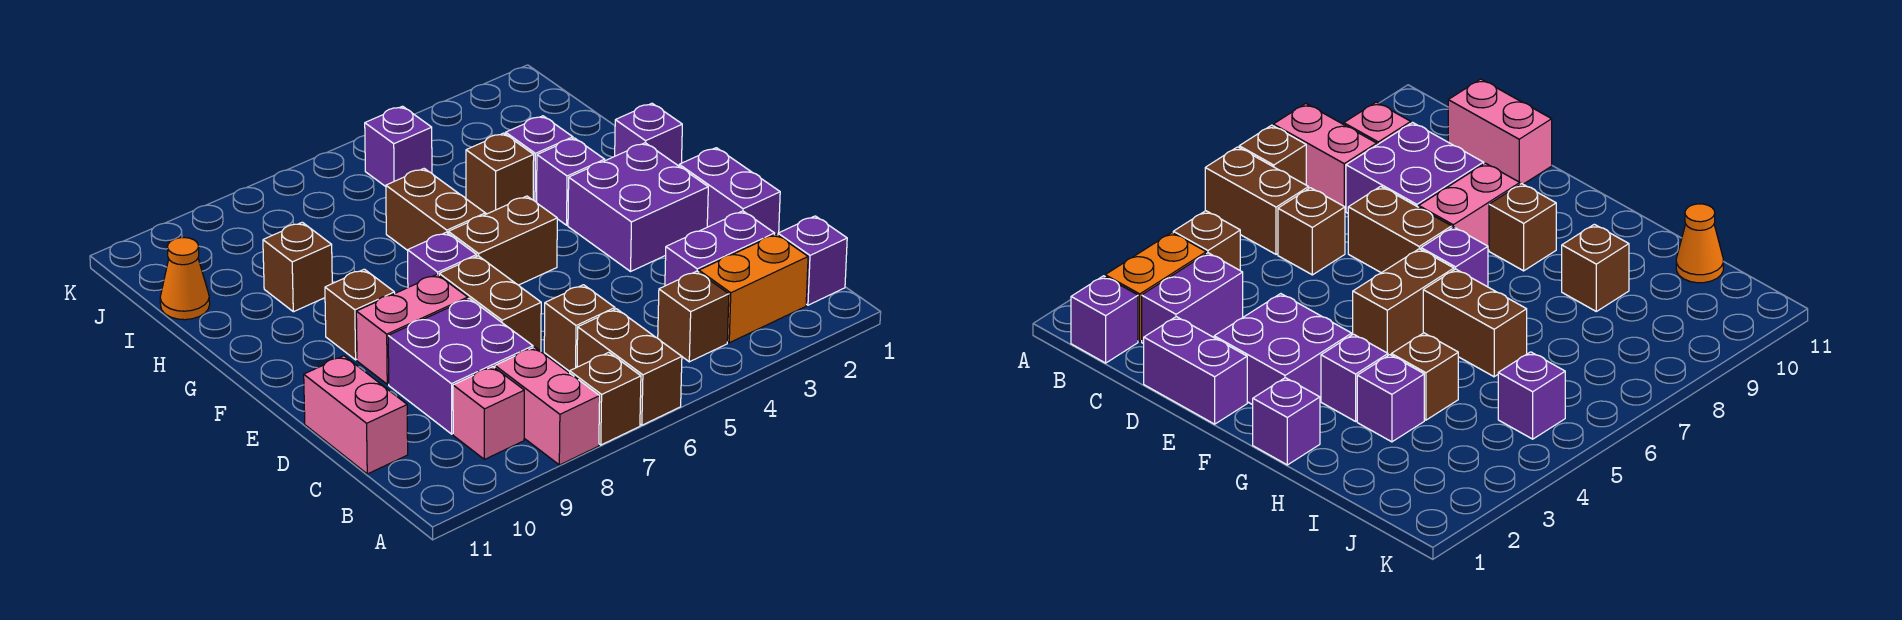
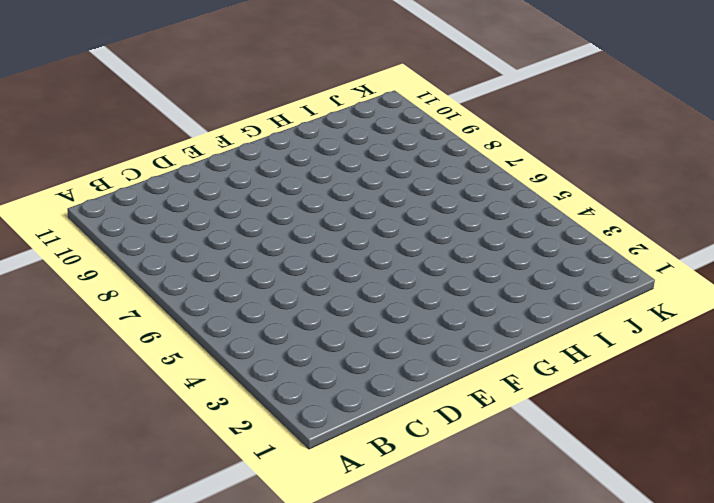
none -> brown brick A6:B6 level 1
none -> brown brick A7 level 1
none -> pink brick A8:B8 level 1

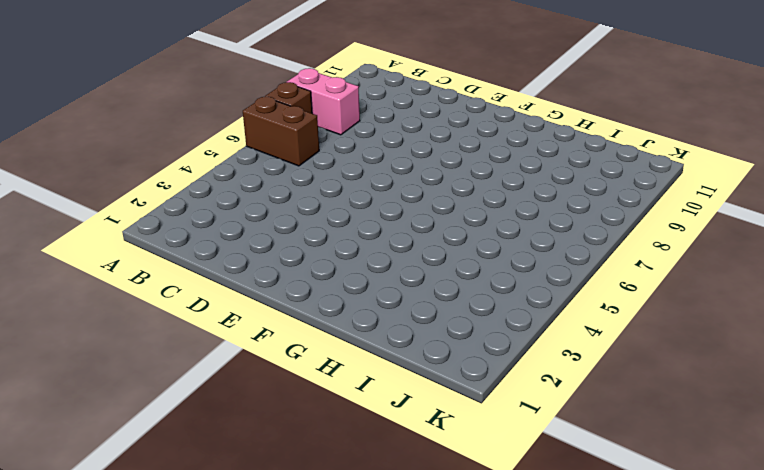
none -> purple brick B1 level 1
none -> orange brick B2:B3 level 1
none -> brown brick B4 level 1

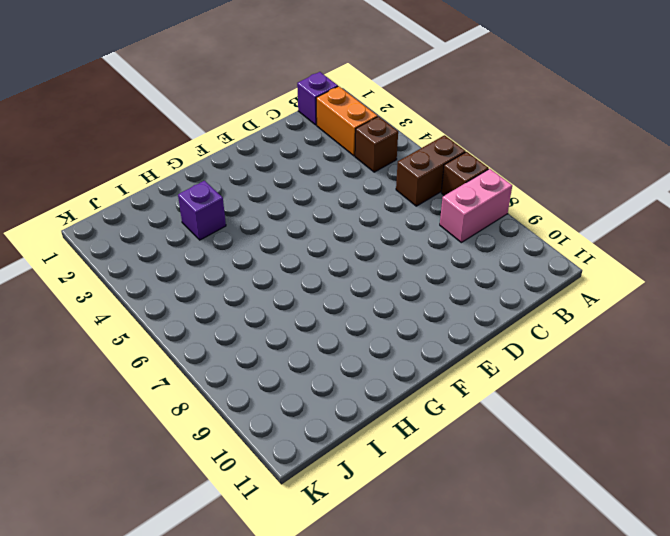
none -> pink brick B9 level 1
none -> purple brick C2:C3 level 1
none -> brown brick C6 level 1

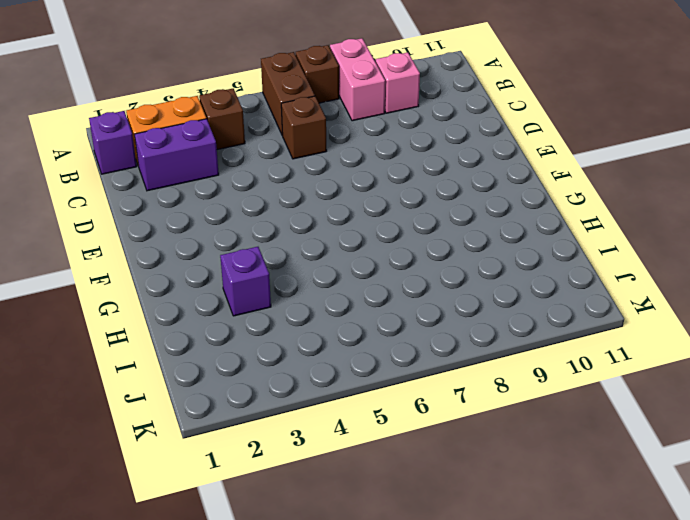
none -> purple brick C8:D9 level 1
none -> pink brick C11:D11 level 1
none -> purple brick D1:E1 level 1

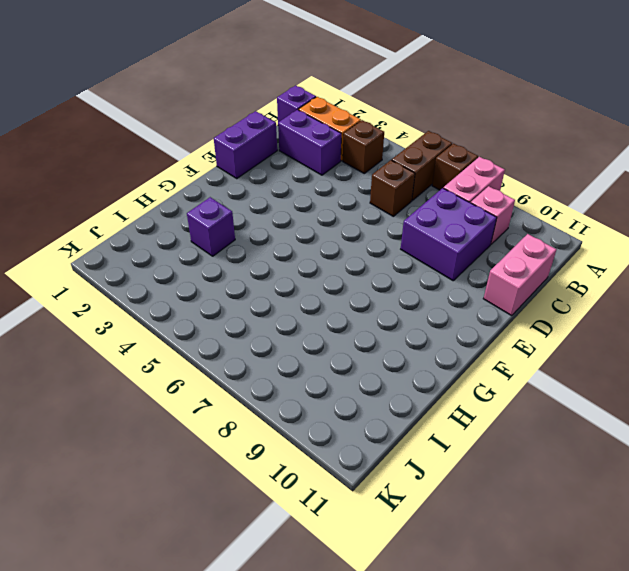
none -> brown brick D7:E7 level 1
none -> purple brick E2:F3 level 1
none -> pink brick E8:E9 level 1

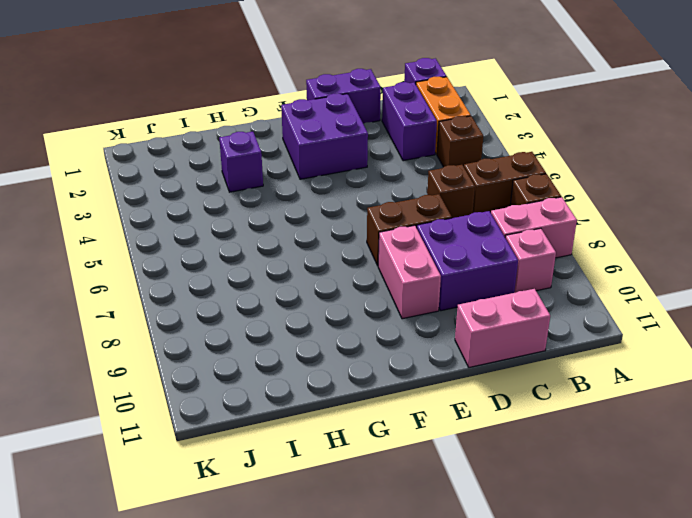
none -> brown brick F5:F6 level 1
none -> purple brick F7 level 1
none -> brown brick F9 level 1

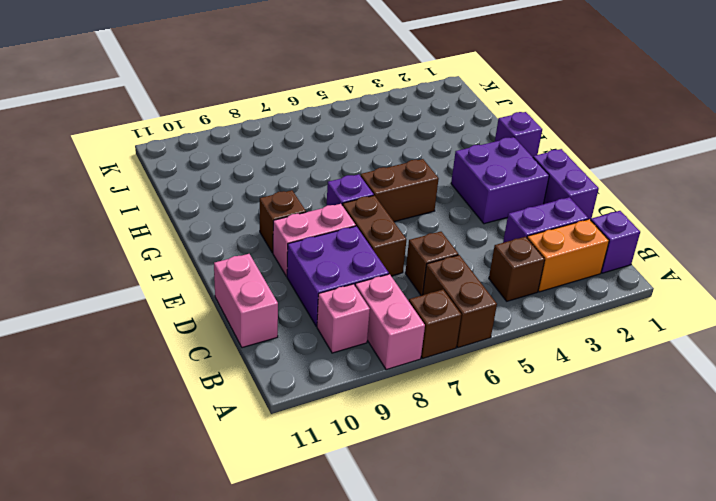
none -> purple brick G3 level 1
none -> brown brick G6:H6 level 1
none -> purple brick H3 level 1

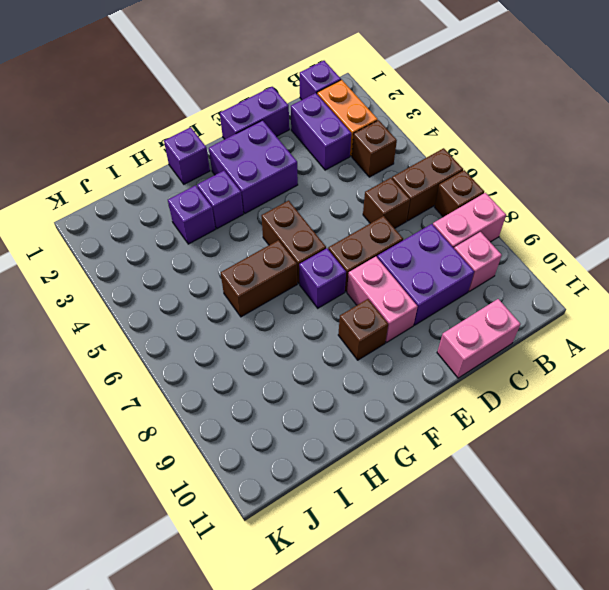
none -> brown brick H4 level 1
none -> brown brick H9 level 1
none -> orange cone I11 level 1

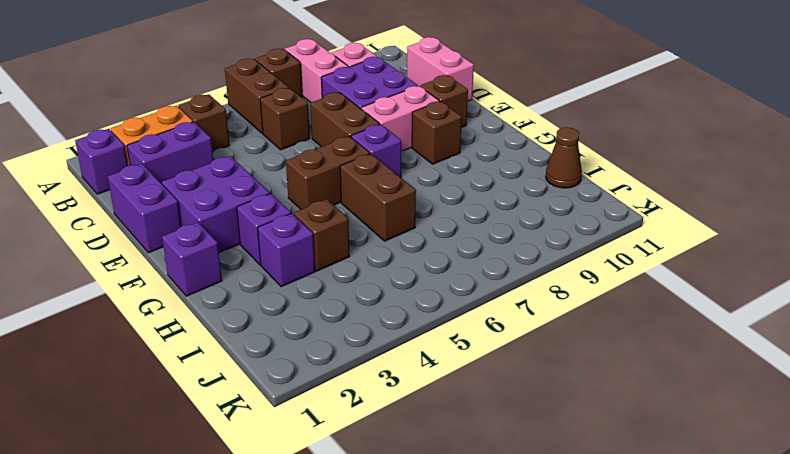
brown brick E10 level 1 -> brown brick H9 level 1
brown cone I11 level 1 -> orange cone I11 level 1
none -> purple brick J5 level 1

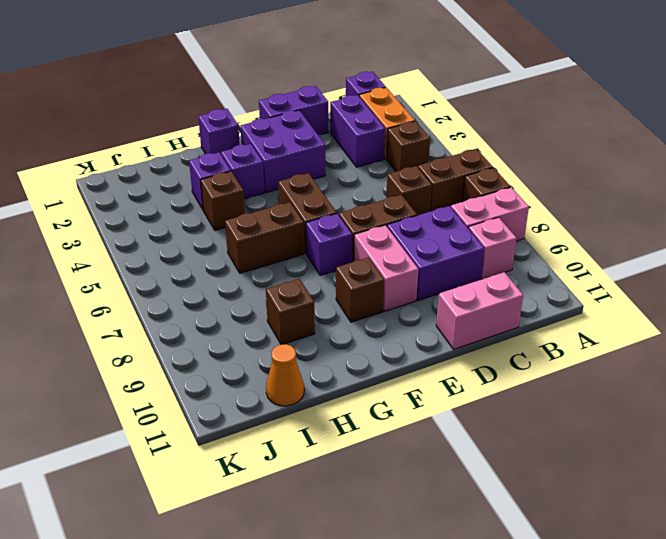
none -> purple brick J5 level 1

